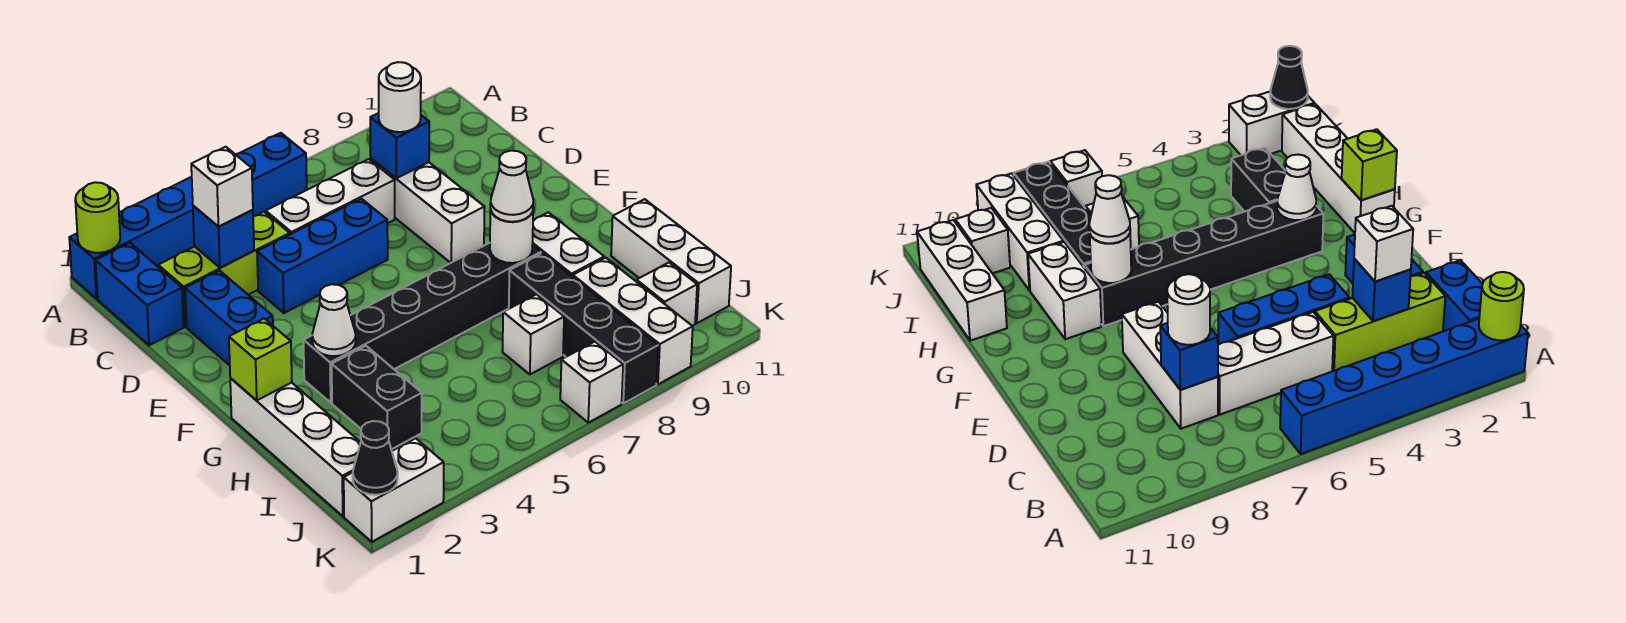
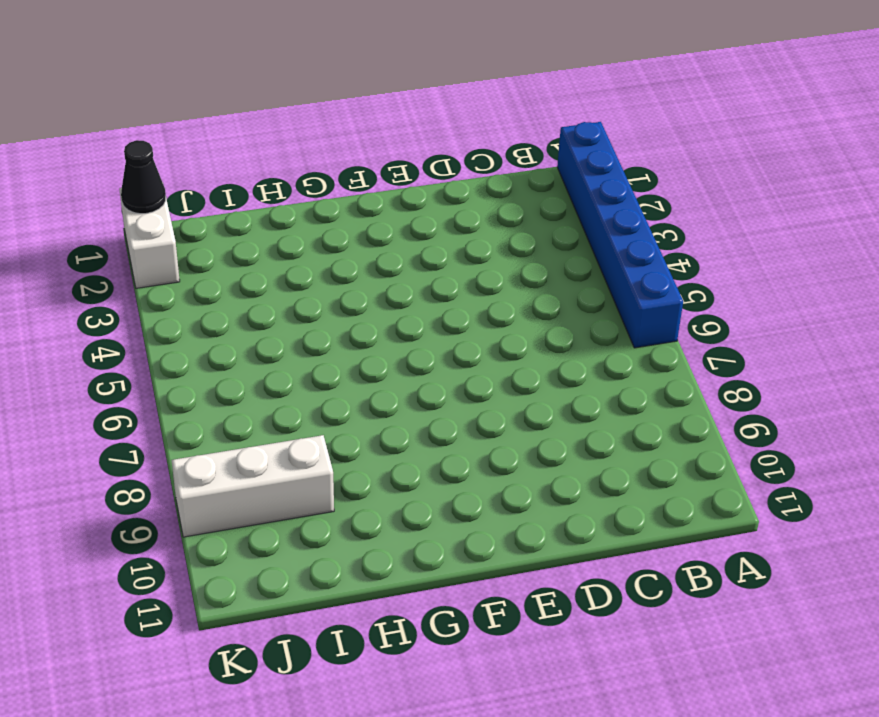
none -> blue brick B1:C1 level 1
none -> lime brick C2:C4 level 1
none -> white brick C5:C7 level 1

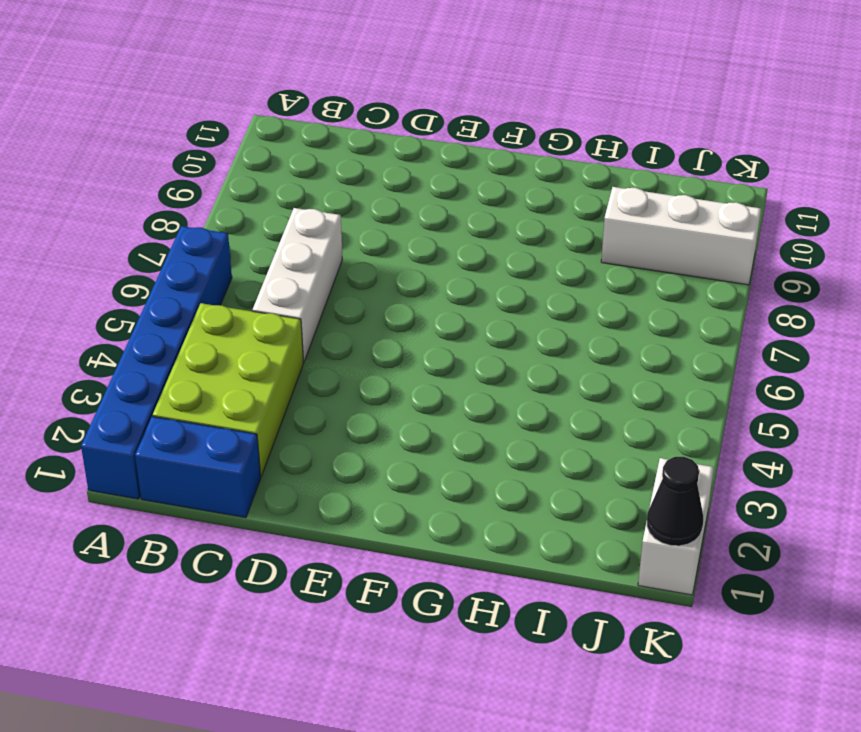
lime brick B2:C4 level 1 -> lime brick C2:C4 level 1
none -> white brick C8:E8 level 1
none -> blue brick D2:E2 level 1
none -> blue brick D4:D6 level 1

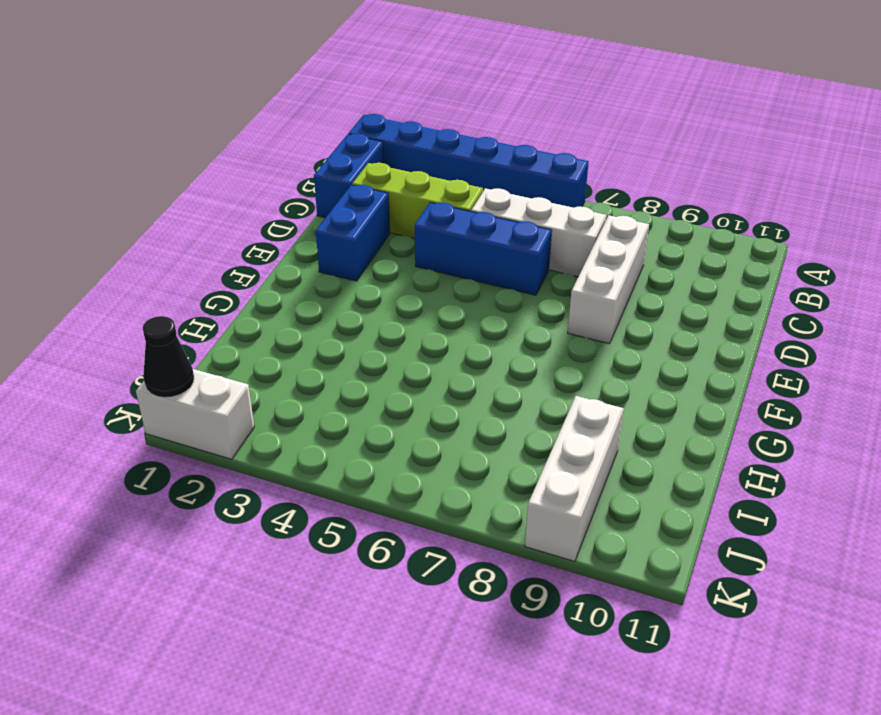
none -> white brick G1:J1 level 1
none -> black brick G3:G8 level 1
none -> white brick G9:H9 level 1

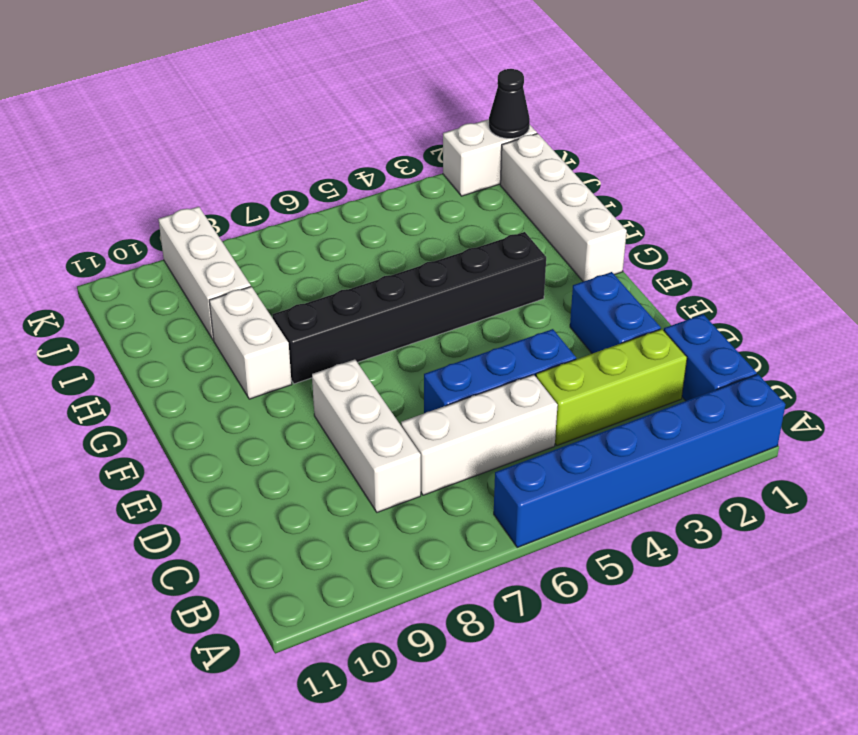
none -> black brick H3:I3 level 1
none -> black brick H8:K8 level 1
none -> white brick H11:J11 level 1

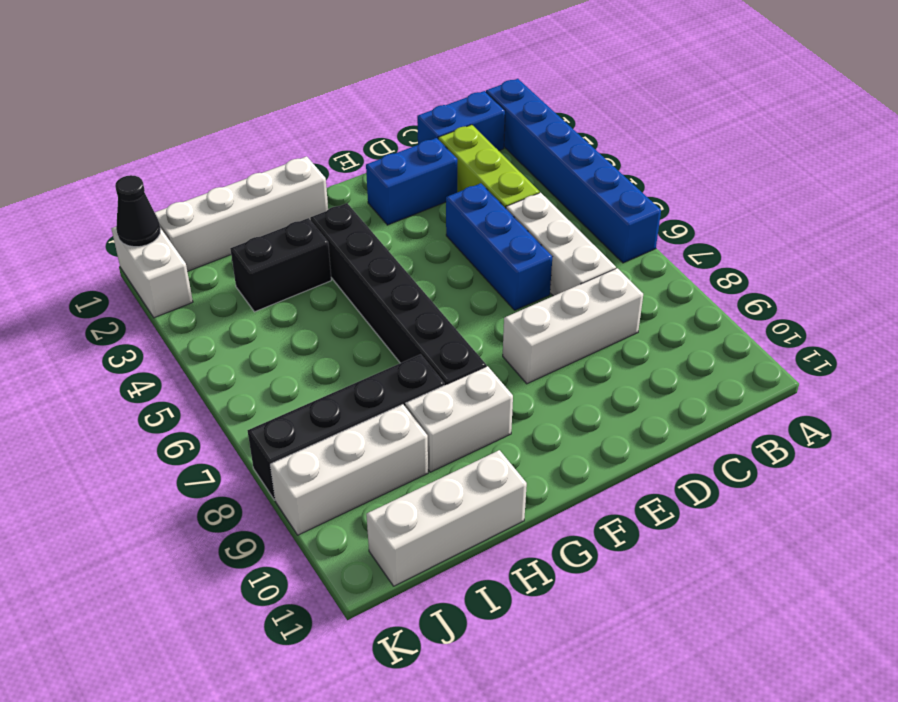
none -> white brick I7 level 1
none -> white brick J10 level 1
none -> white brick K7 level 1

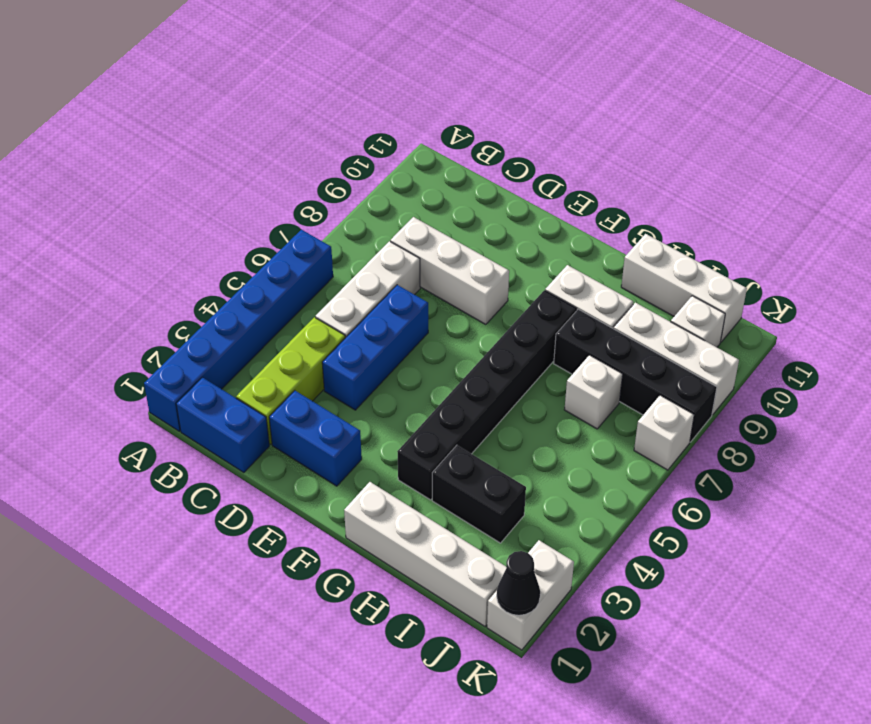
none -> lime round brick A1 level 2
none -> blue brick C3 level 2
none -> blue brick C8 level 2

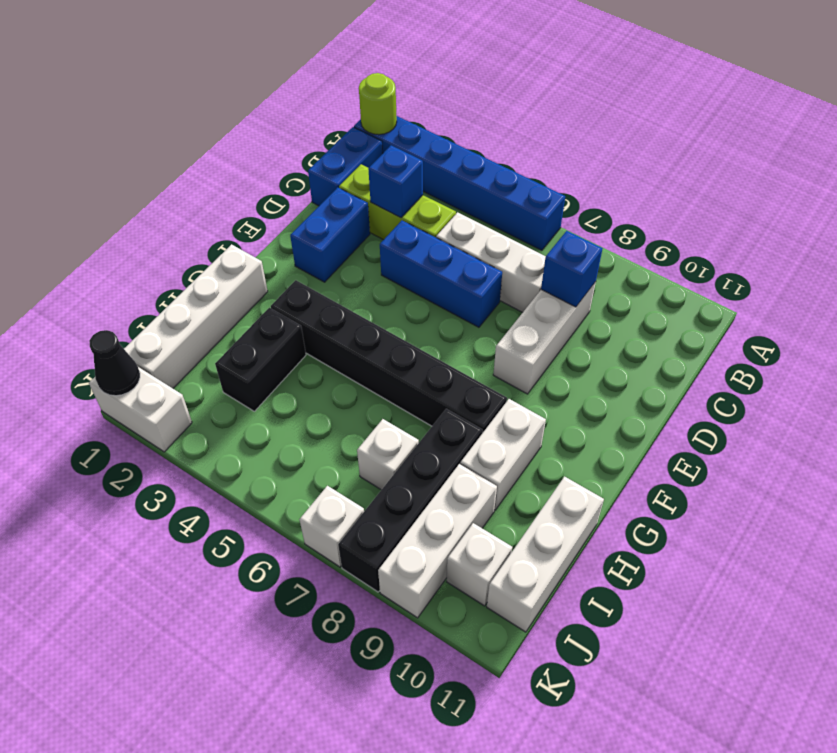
none -> lime brick G1 level 2
none -> white cone G3 level 2
none -> white round brick G8 level 2

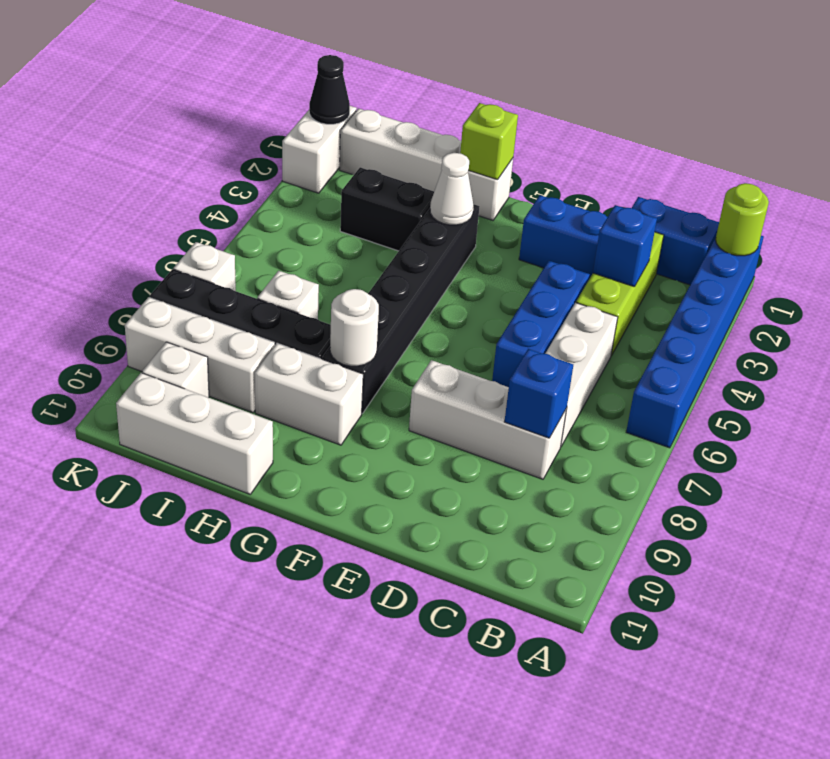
none -> white brick C3 level 3
none -> white round brick C8 level 3
none -> white cone G8 level 3

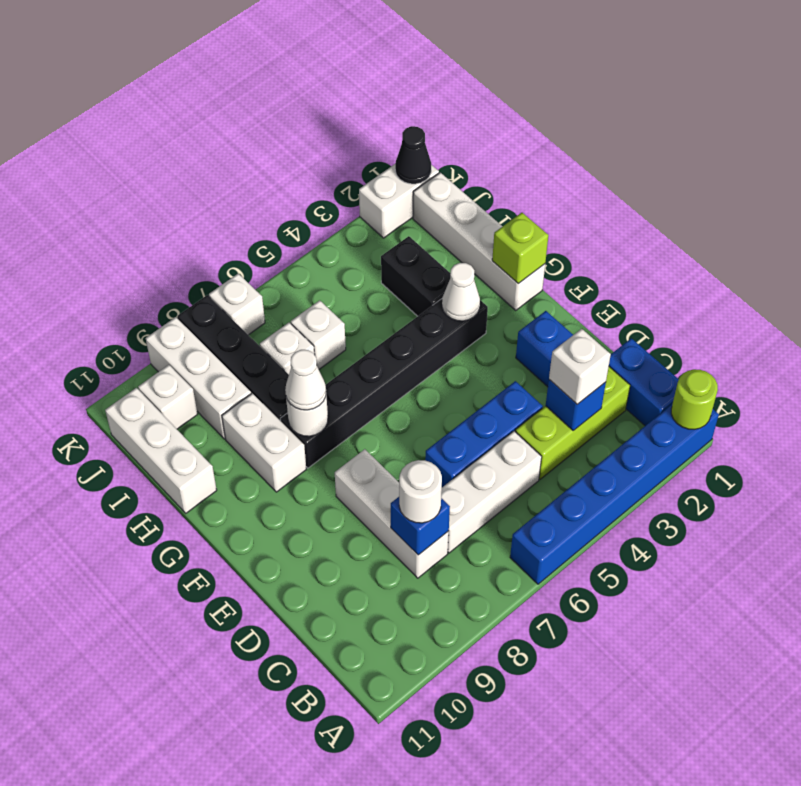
white brick I6 level 1 -> none

